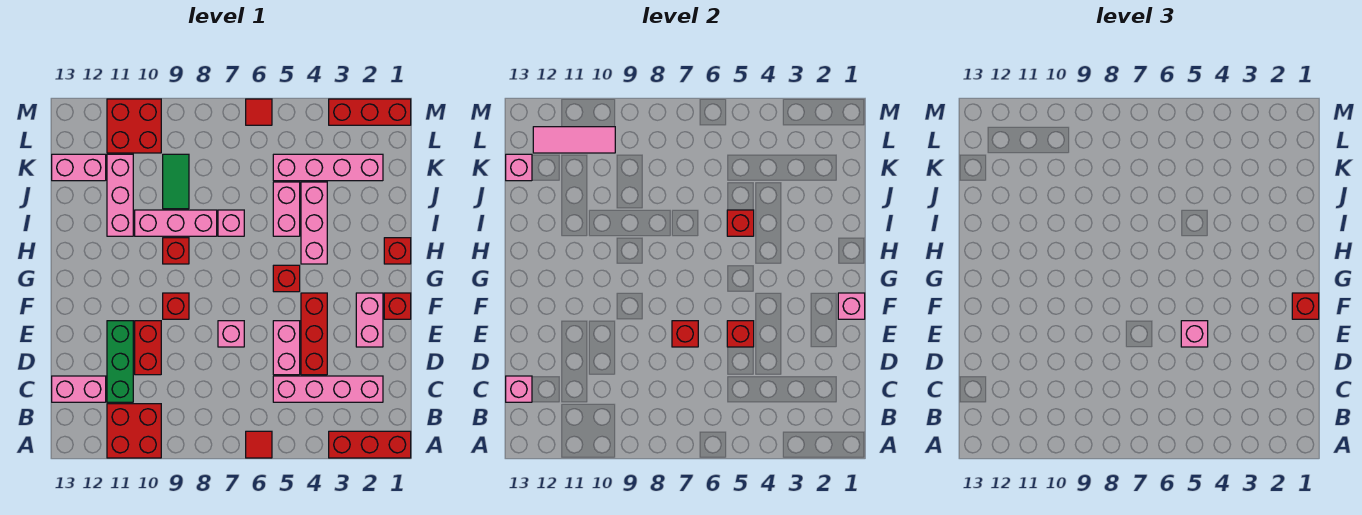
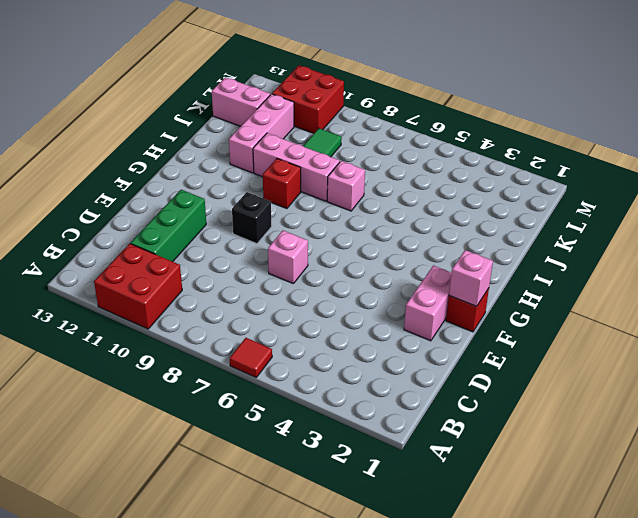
black brick F9 level 1 -> red brick F9 level 1
none -> red brick A1:A3 level 1
none -> pink brick C2:C5 level 1
none -> pink brick C12:C13 level 1
none -> red brick D4:F4 level 1

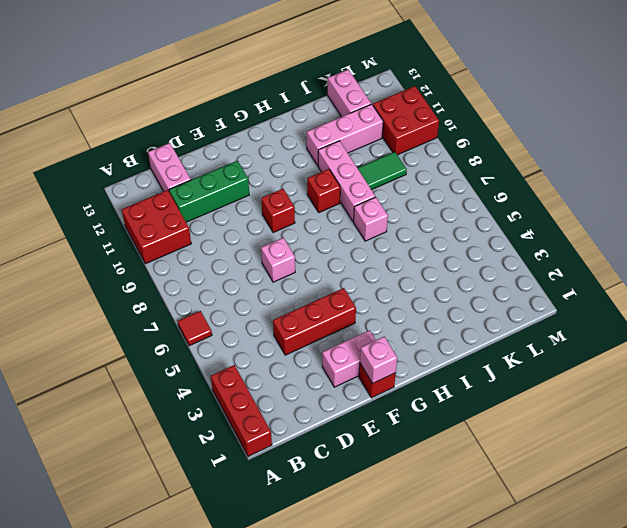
none -> pink brick C2:C5 level 1
none -> pink brick D5:E5 level 1
none -> red brick D10:E10 level 1
none -> red brick G5 level 1

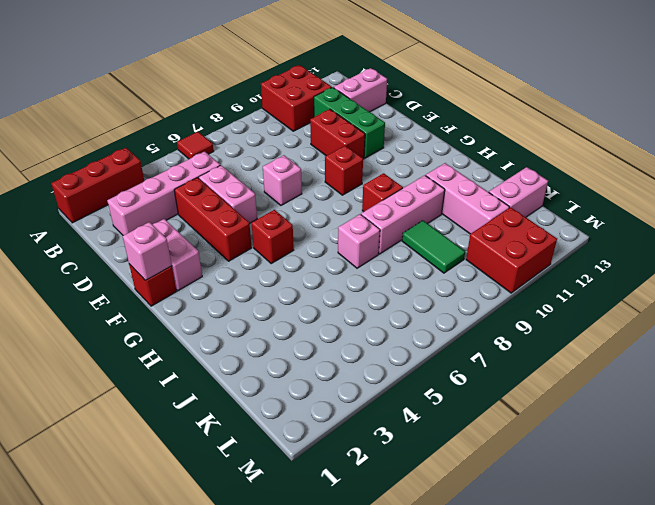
none -> red brick H1 level 1
none -> pink brick H4:J4 level 1
none -> pink brick I5:J5 level 1
none -> pink brick K2:K5 level 1

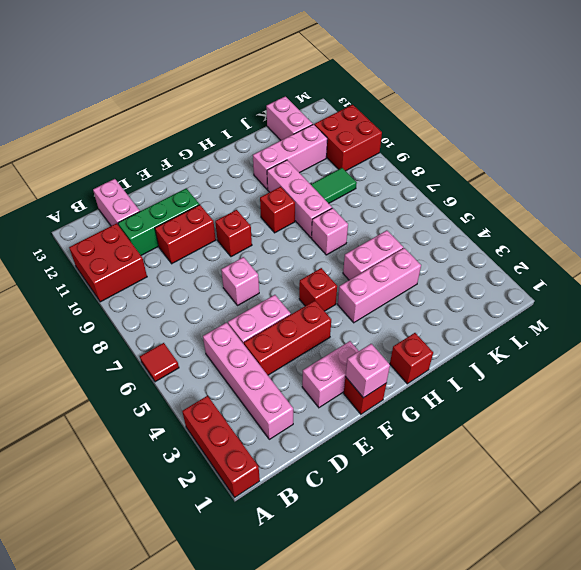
none -> pink brick K2:K5 level 1
none -> red brick M1:M3 level 1
none -> red tile M6 level 1
none -> pink brick C13 level 2

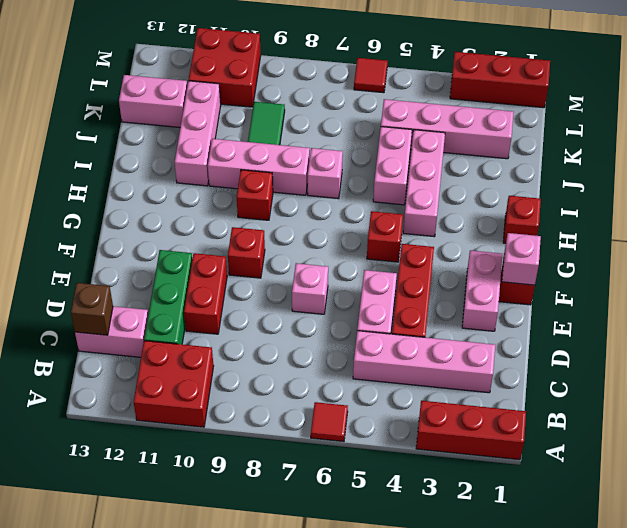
brown brick C13 level 2 -> pink brick C13 level 2
none -> red brick E5 level 2
none -> red brick E7 level 2
none -> red brick I5 level 2
none -> pink brick K13 level 2

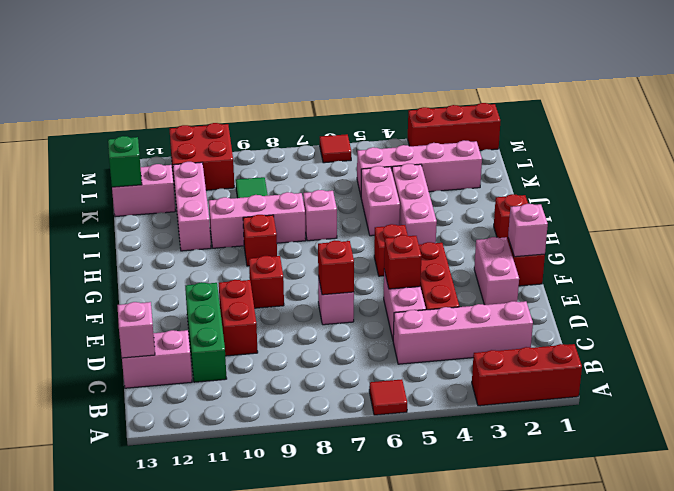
green brick K13 level 2 -> pink brick K13 level 2
none -> red brick A10:B11 level 1
none -> red brick I5 level 2
none -> pink tile L10:L12 level 2
none -> pink brick E5 level 3

